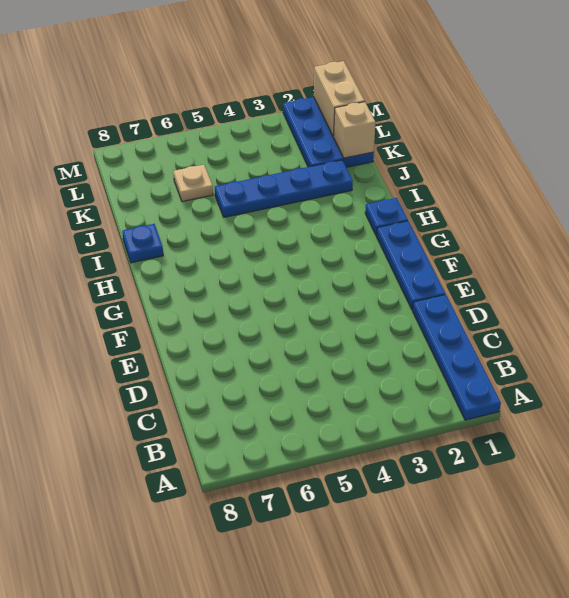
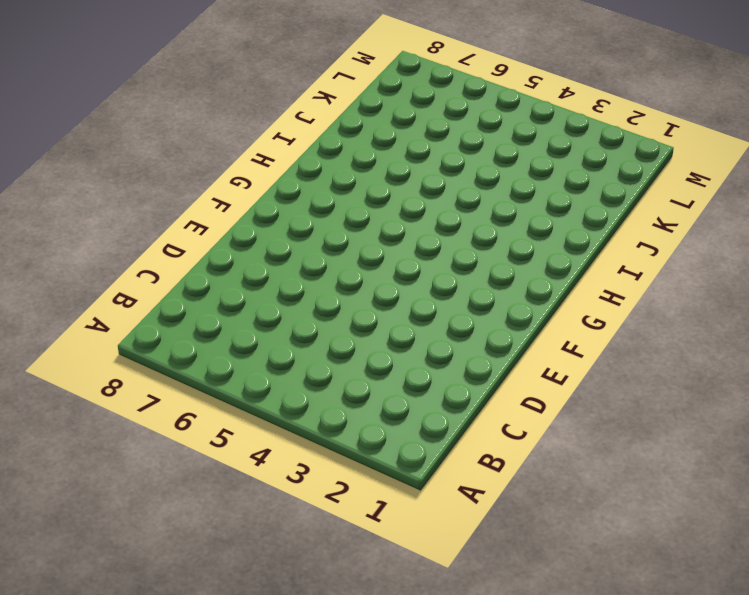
none -> blue plate A1:D1 level 1
none -> blue plate E1:G1 level 1

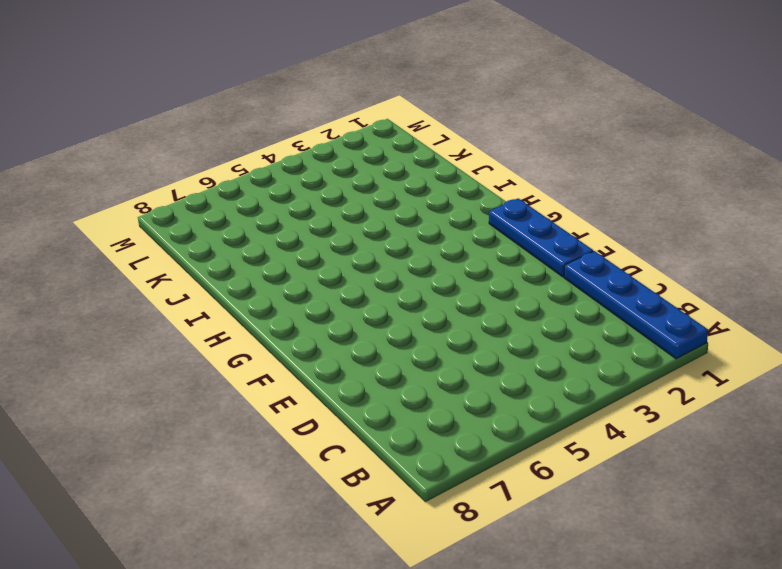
none -> blue plate H1 level 1
none -> blue plate I8 level 1

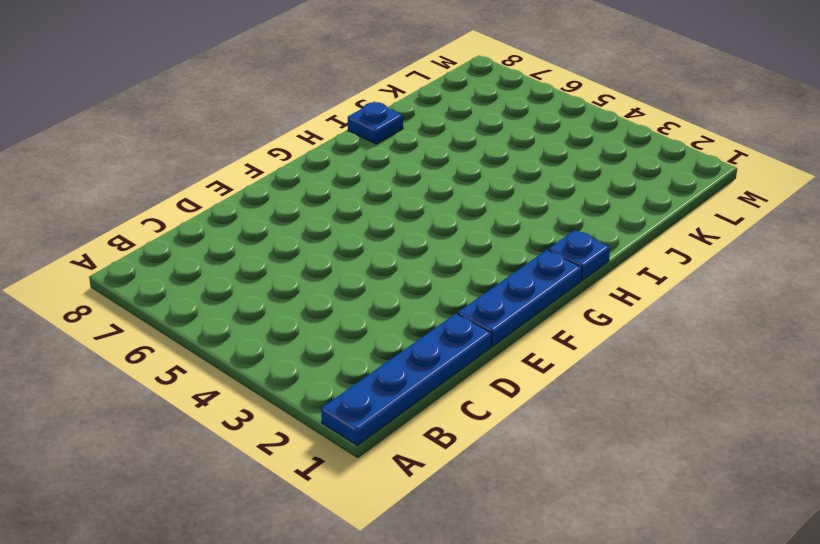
none -> blue plate J2:J5 level 1
none -> blue plate K1:M2 level 1

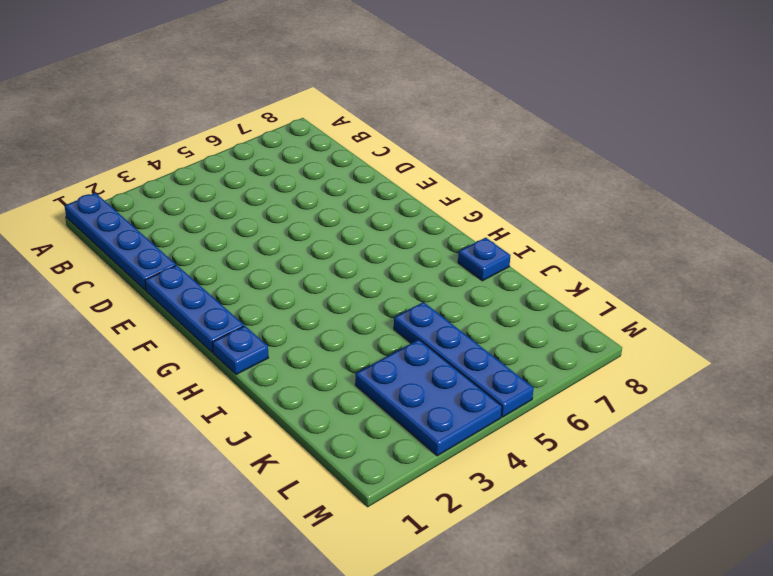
blue plate J5:M5 level 1 -> blue plate J2:J5 level 1
blue plate K3:M4 level 1 -> blue plate K1:M2 level 1
none -> tan plate K6 level 1
none -> tan brick K1 level 2

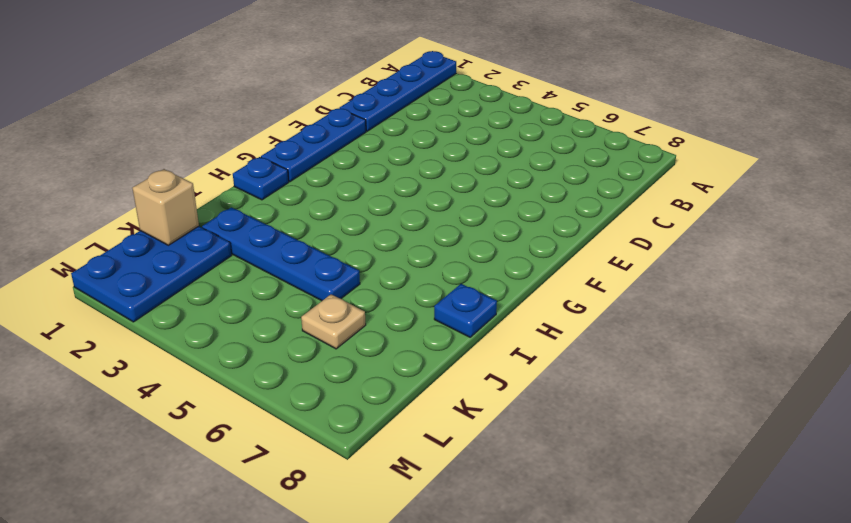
none -> tan brick L1:M1 level 2

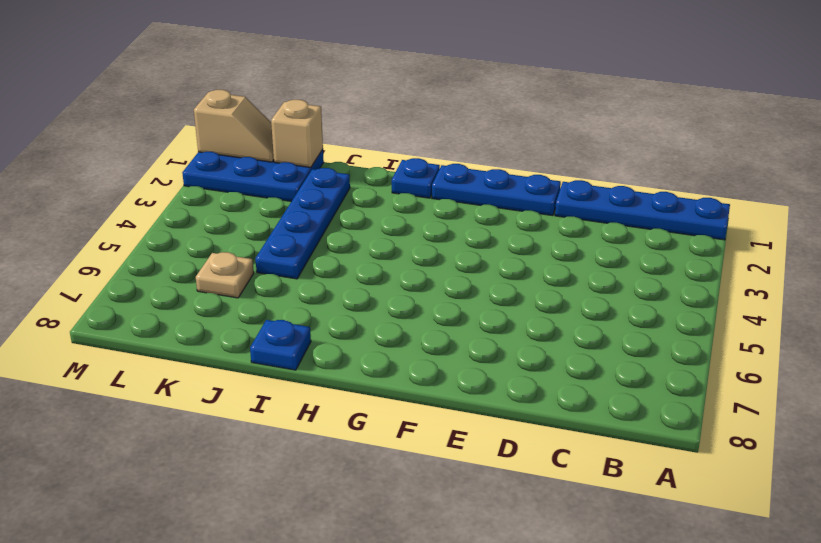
tan slope L1:M1 level 2 top M -> tan brick L1:M1 level 2

